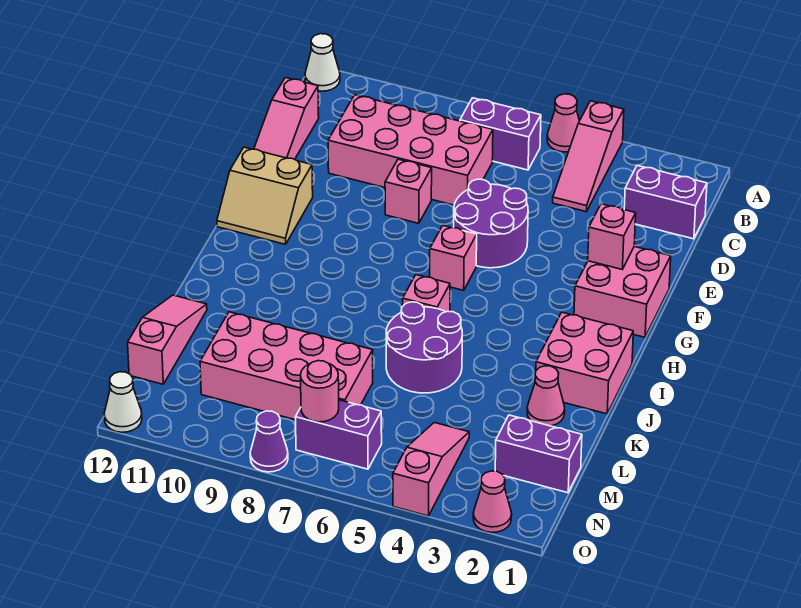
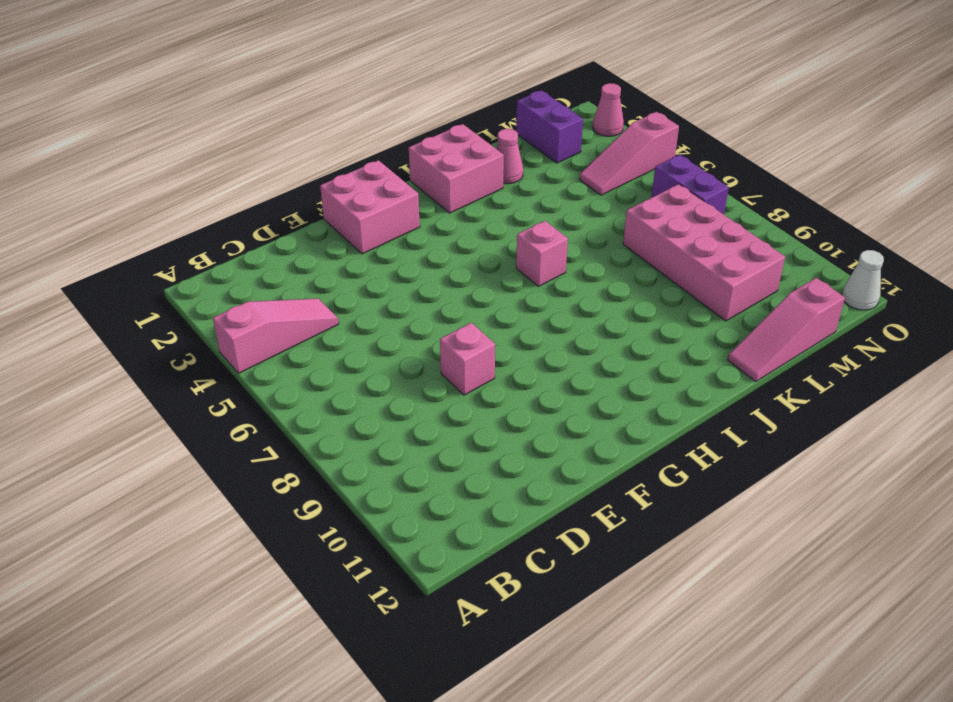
none -> pink cone A5 level 1
none -> white cone A12 level 1
none -> purple brick B6:B7 level 1

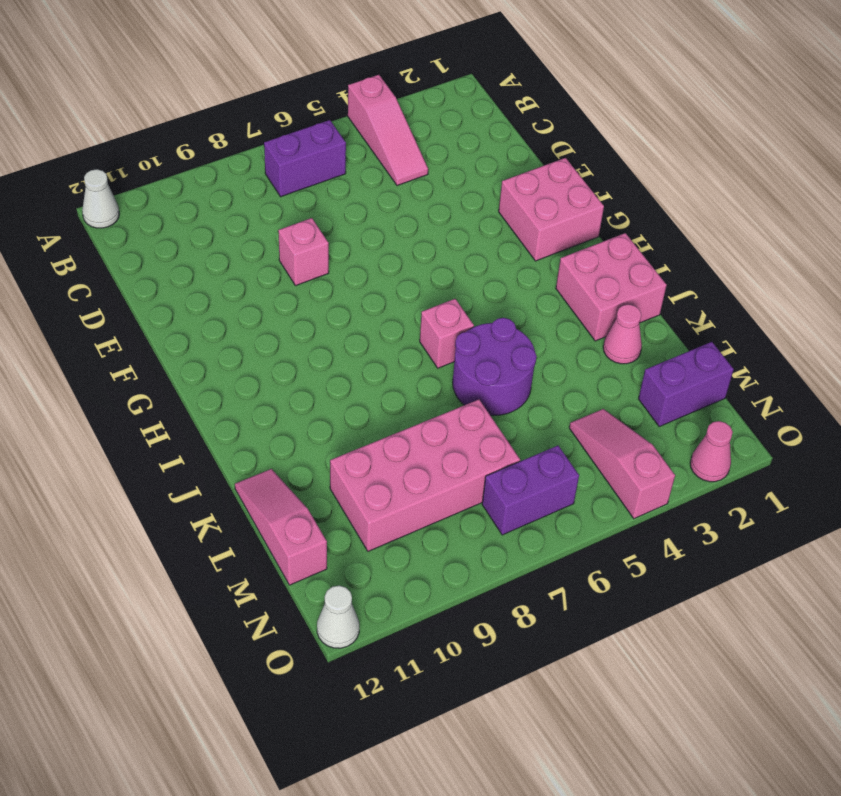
none -> pink cone A5 level 1
none -> purple brick C1:C2 level 1
none -> pink brick C7:D10 level 1

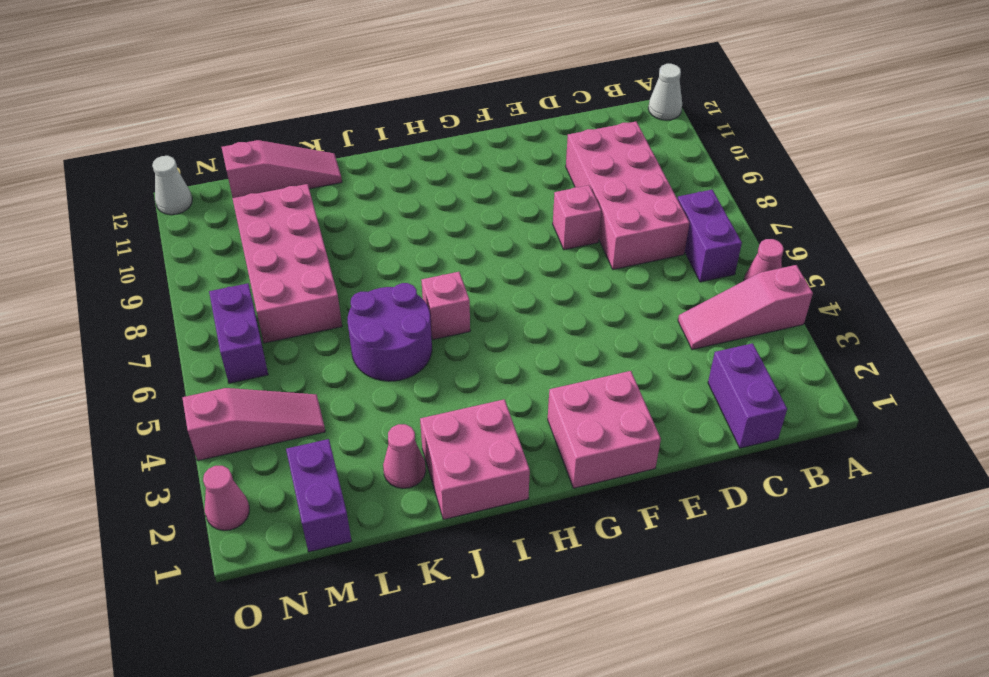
none -> pink slope C12:E12 level 1 top C
none -> purple round brick E5:F6 level 1
none -> tan slope F11:G12 level 1 top F

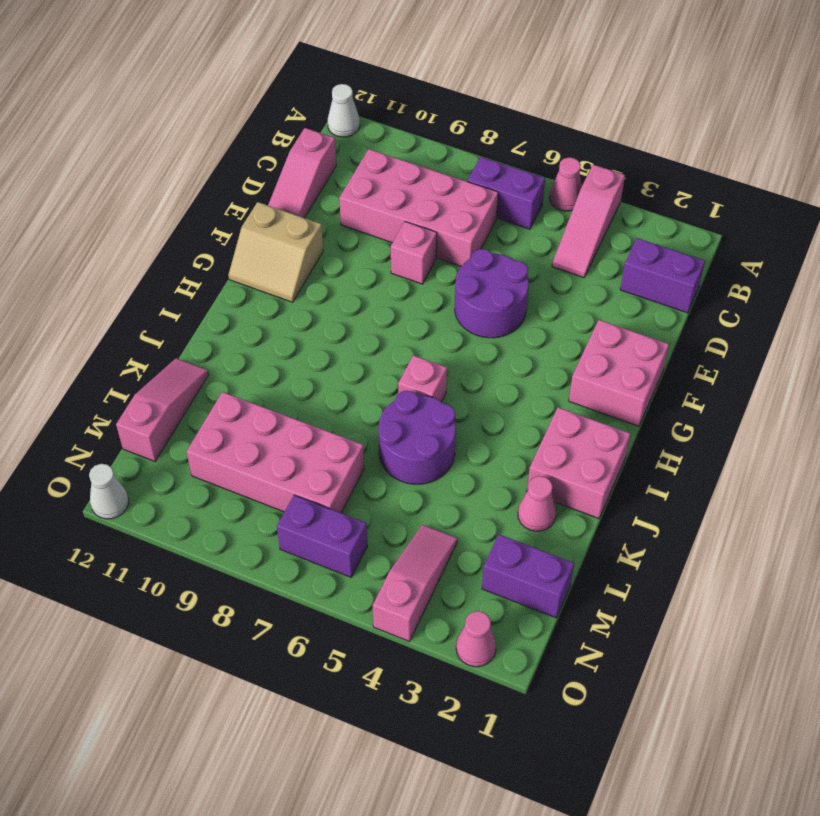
none -> pink brick G6 level 1
none -> purple cone O8 level 1
none -> pink brick F2 level 2

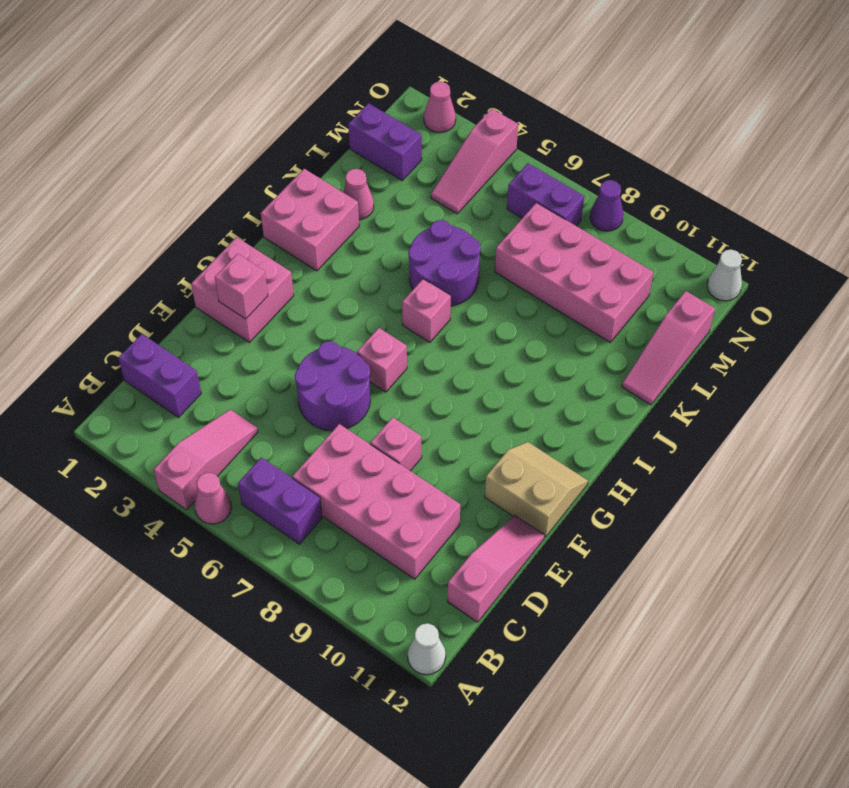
none -> pink round brick N7 level 2

